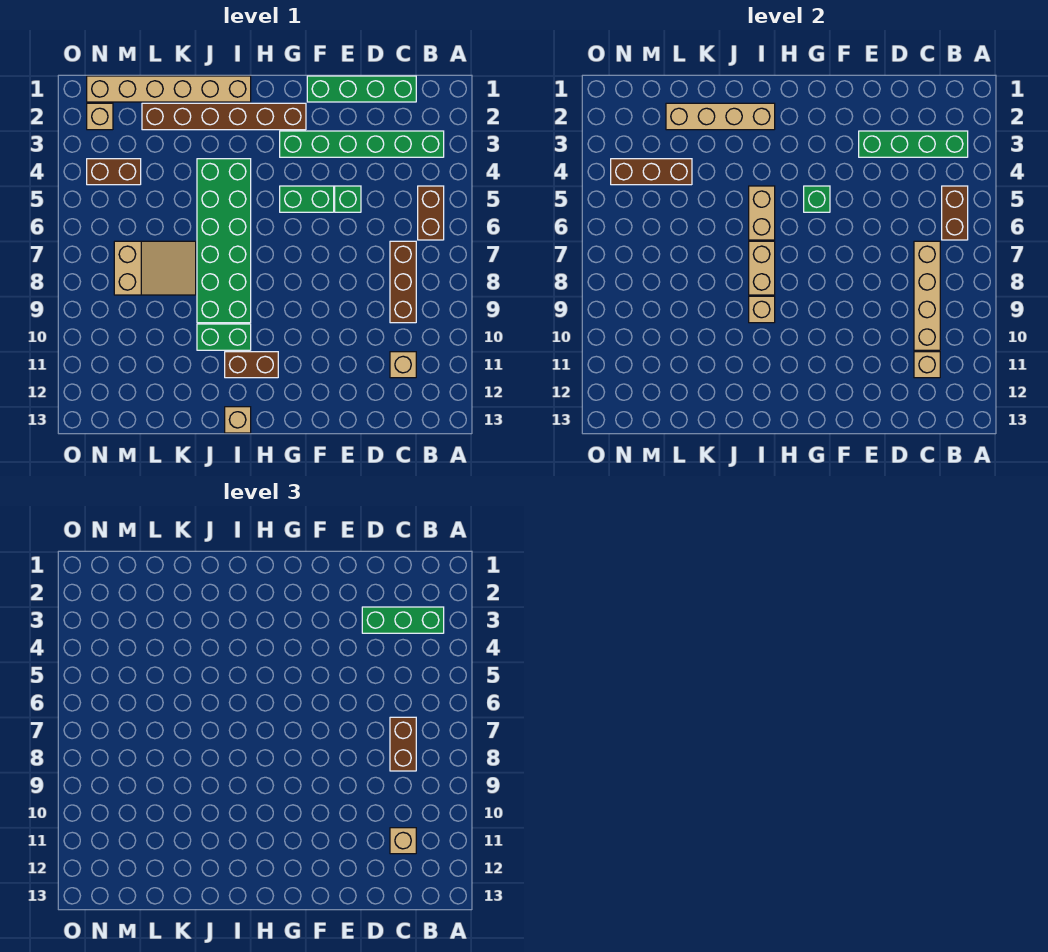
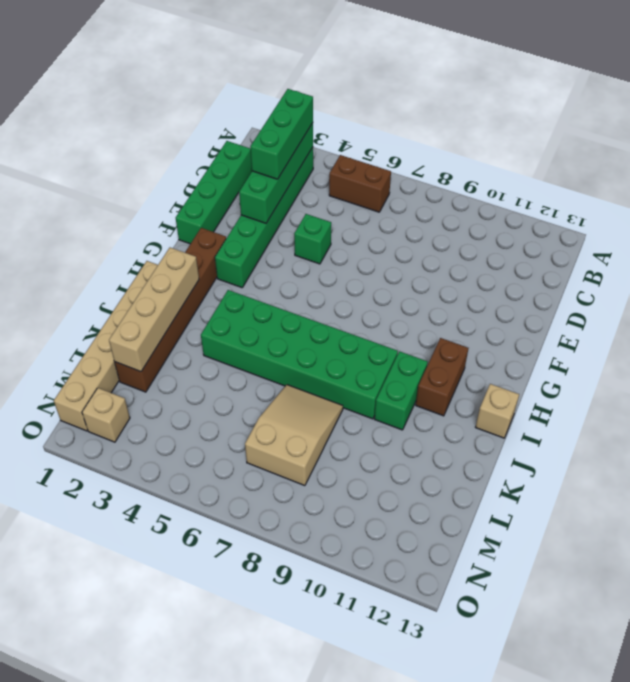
none -> brown brick C7:C9 level 1
none -> tan brick C11 level 1
none -> green brick F5:G5 level 1

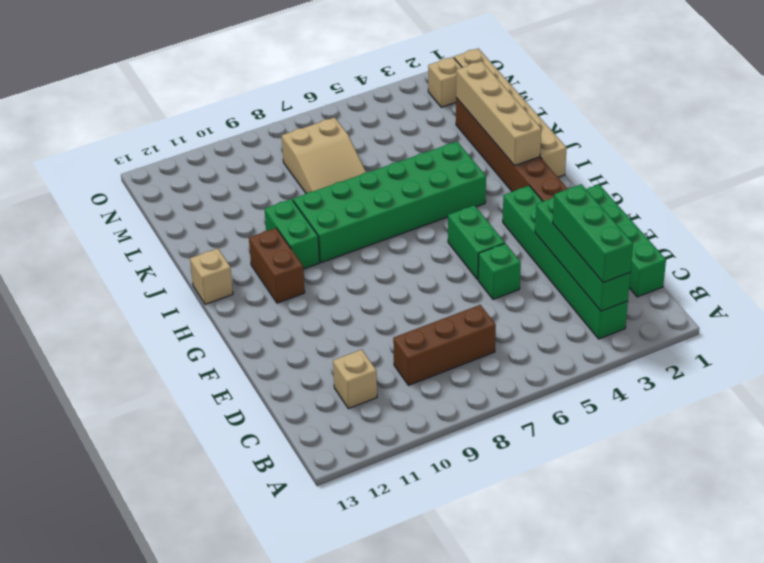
none -> brown brick B5:B6 level 1
none -> brown brick M4:N4 level 1
none -> brown brick B5:B6 level 2

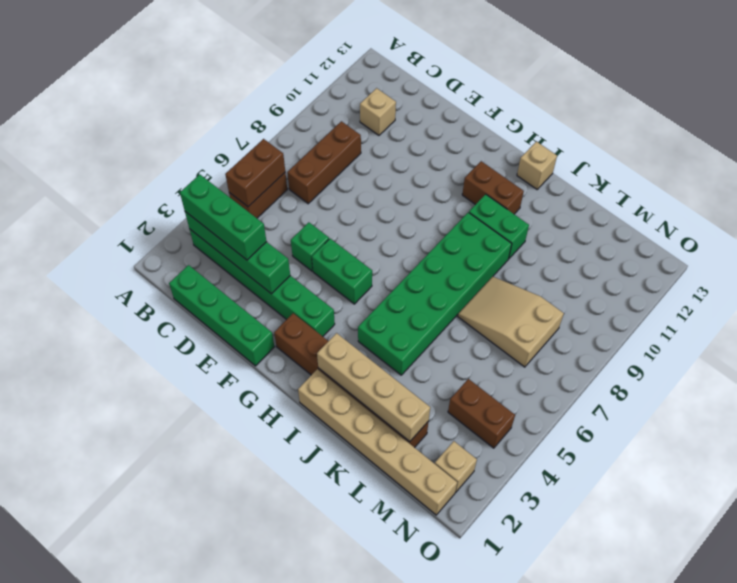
none -> tan brick C7:C10 level 2
none -> tan brick C11 level 2
none -> green brick G5 level 2

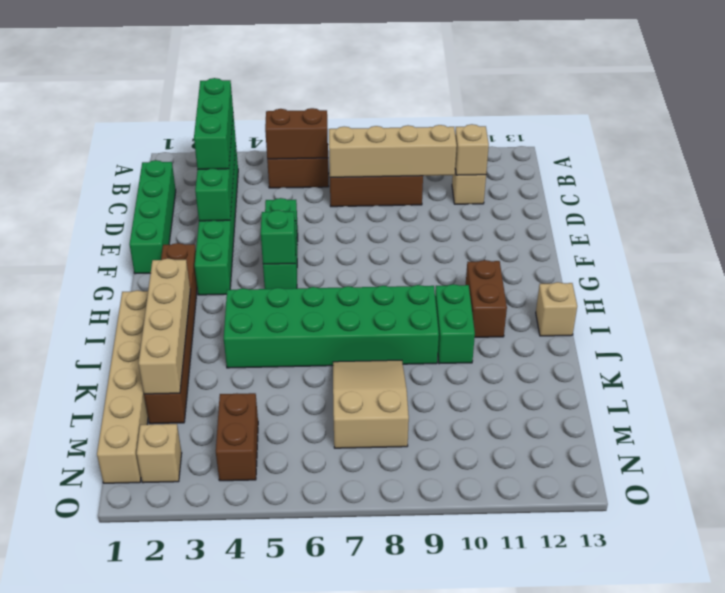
none -> tan brick I5:I6 level 2
none -> tan brick I7:I8 level 2
none -> tan brick I9 level 2

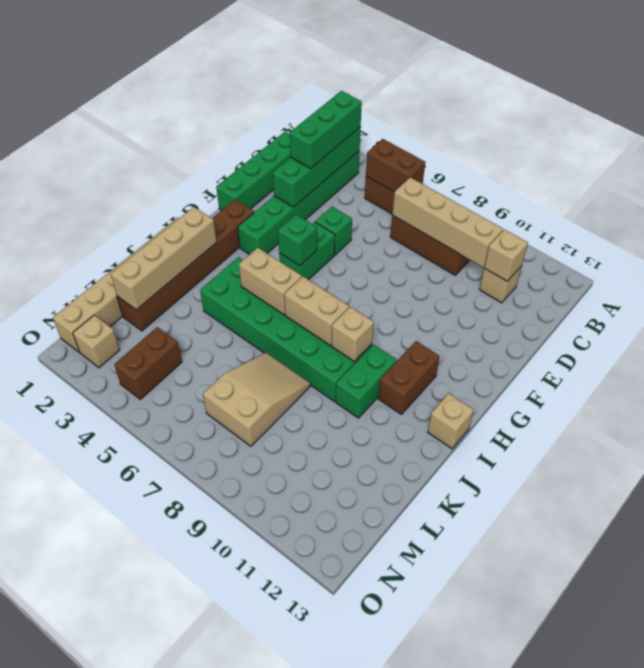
none -> brown brick L4:N4 level 2
none -> brown brick C7:C8 level 3
none -> tan brick C11 level 3

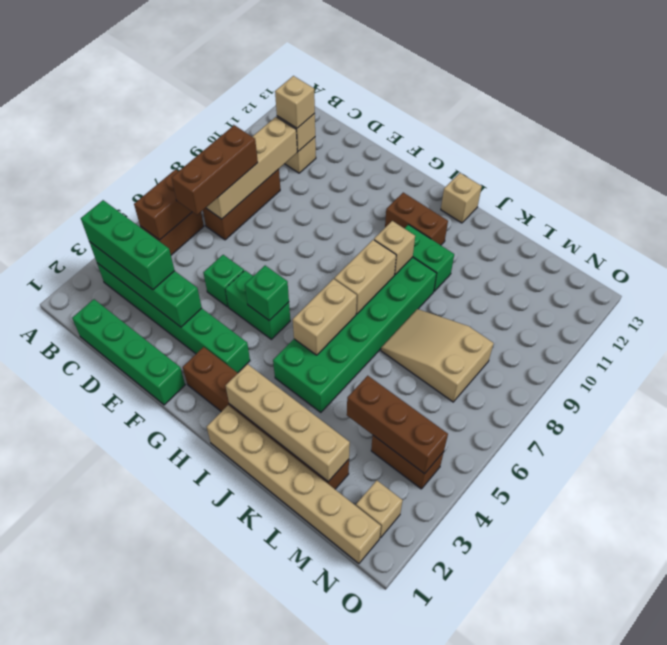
brown brick C6:C8 level 3 -> brown brick C7:C8 level 3

